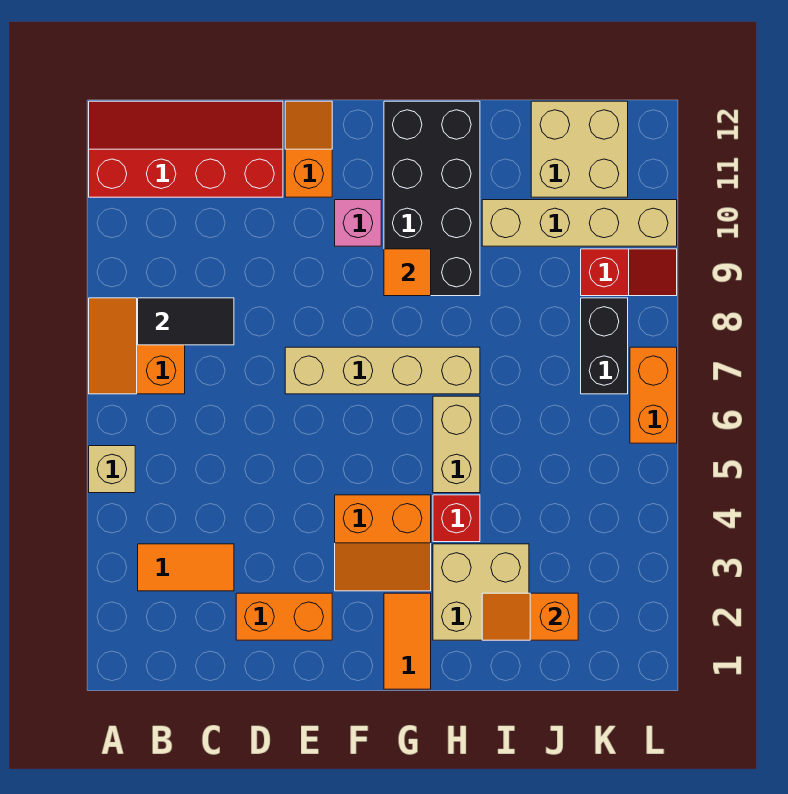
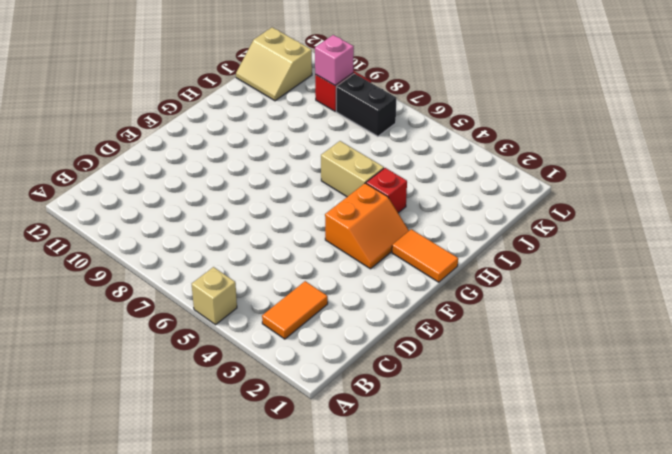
tan slope J11:K12 level 1 top K -> tan brick J11:K12 level 1
pink brick K9 level 2 -> pink brick F10 level 1
none -> orange slope A7:B8 level 1 top B
none -> red slope A11:D12 level 1 top 11
none -> orange brick D2:E2 level 1

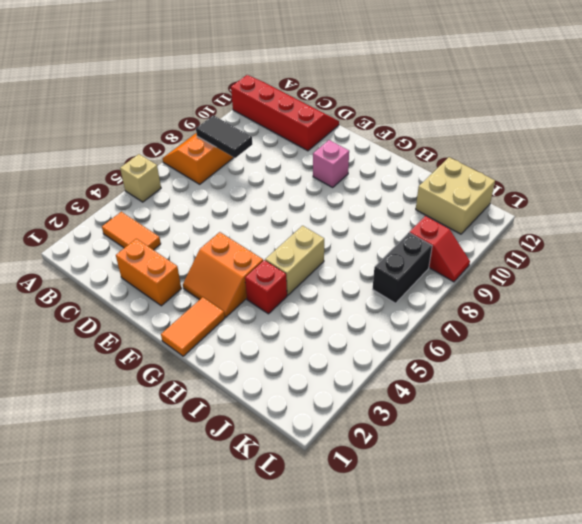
none -> tan brick E7:H7 level 1
none -> orange slope E11:E12 level 1 top 11
none -> black brick G9:H12 level 1

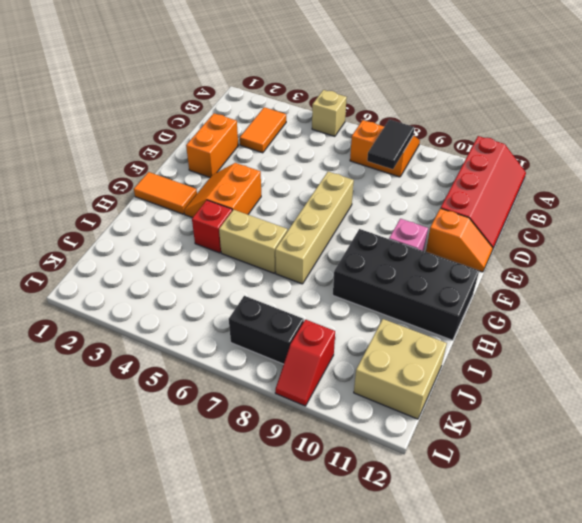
none -> tan brick H2:I3 level 1
none -> tan brick I10:L10 level 1
none -> orange brick L6:L7 level 1

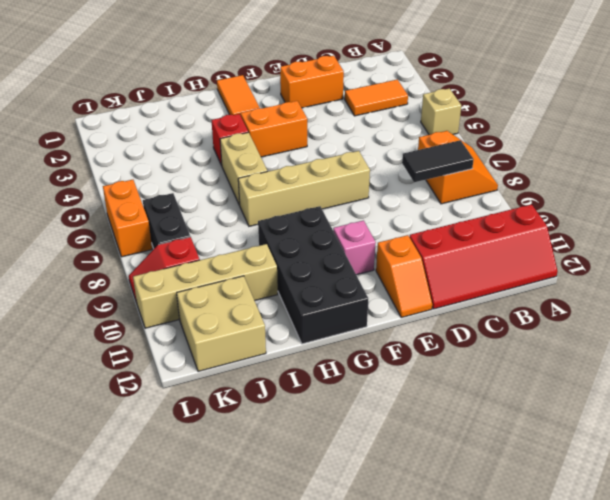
none -> tan brick H2:I3 level 1
none -> orange tile G9 level 2
none -> orange slope I2:J2 level 2 top J

